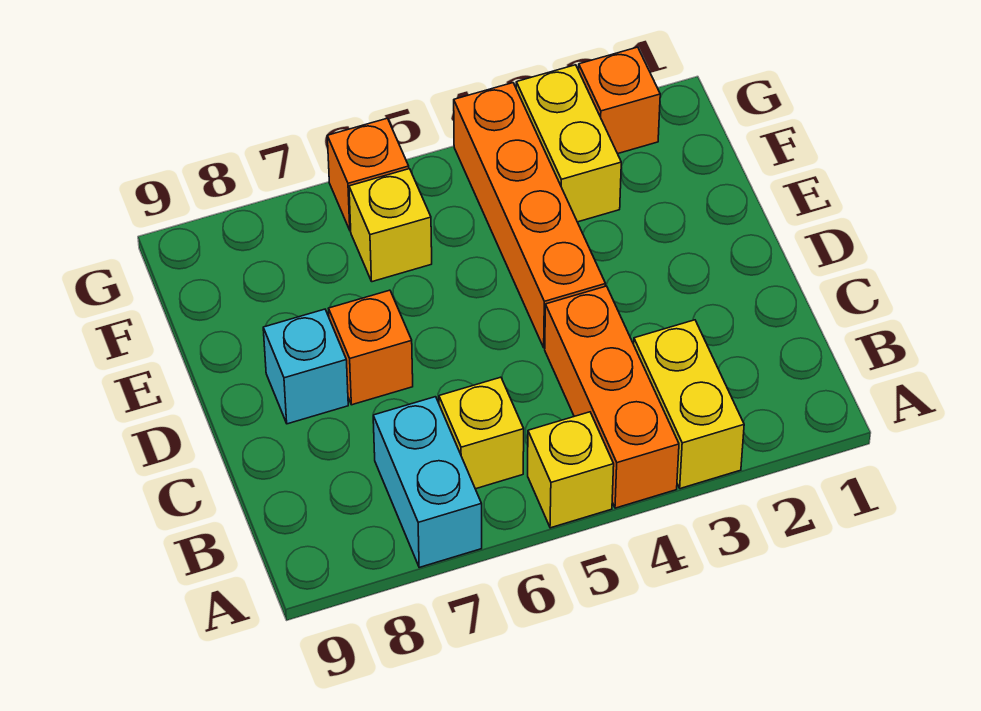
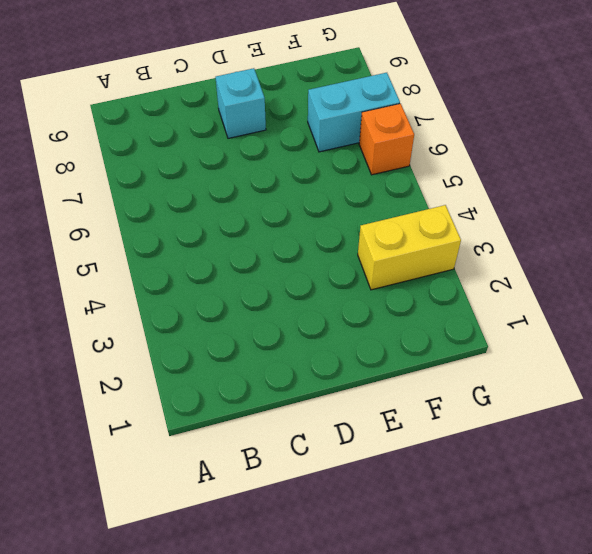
cyan brick F7:G7 level 1 -> cyan brick A7:B7 level 1
none -> yellow brick A3:B3 level 1
none -> orange brick A4:C4 level 1
none -> yellow brick A5 level 1

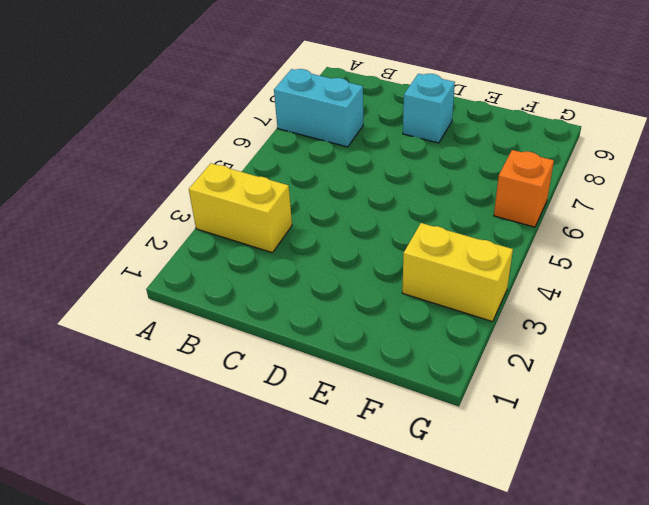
none -> orange brick A4:C4 level 1
none -> yellow brick A5 level 1
none -> yellow brick B6 level 1

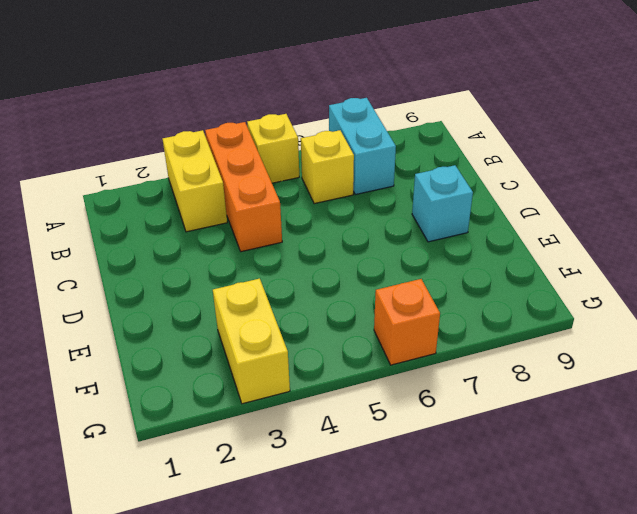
none -> orange brick D4:G4 level 1
none -> orange brick D7 level 1
none -> yellow brick F6 level 1

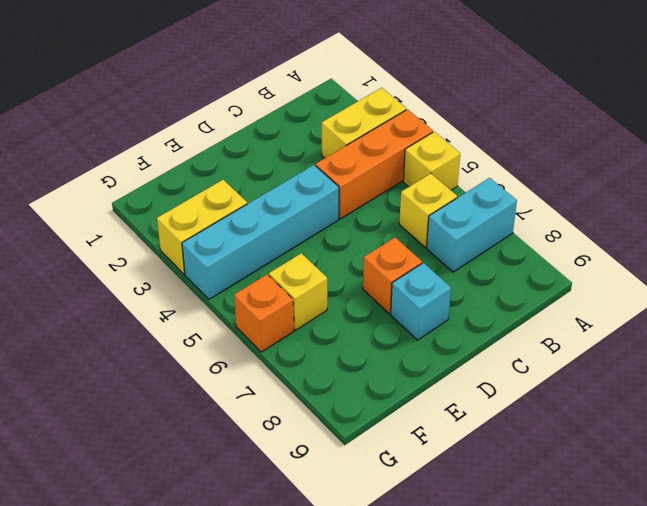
cyan brick D4:G4 level 1 -> orange brick D4:G4 level 1
none -> orange brick G2 level 1

